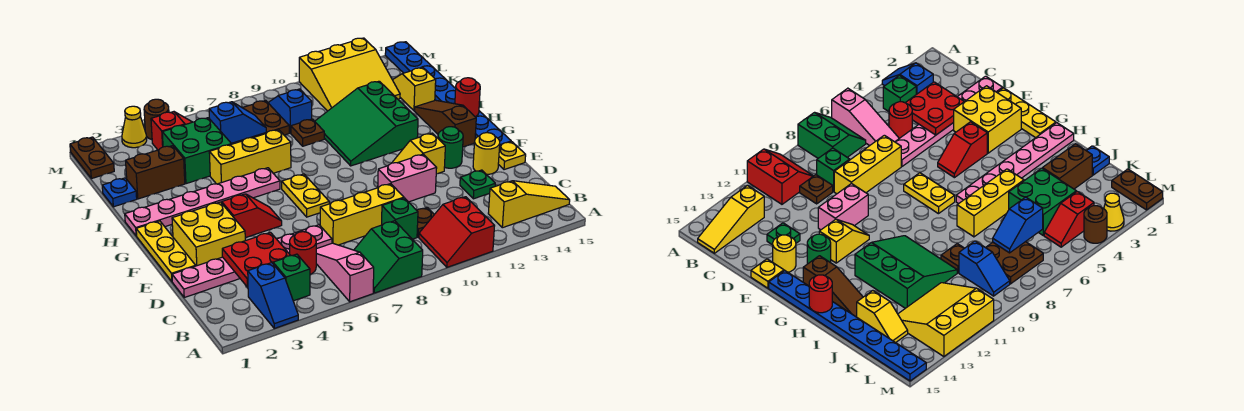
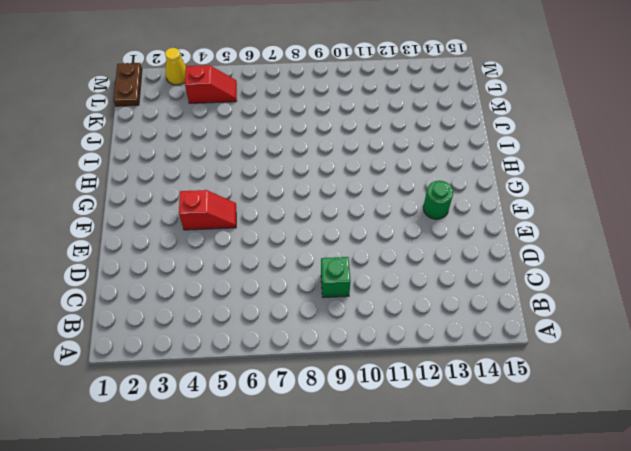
none -> blue slope A3:B3 level 1 top B
none -> pink slope A6:C6 level 1 top A
none -> green slope A7:B8 level 1 top 8
none -> red slope A10:B11 level 1 top 11

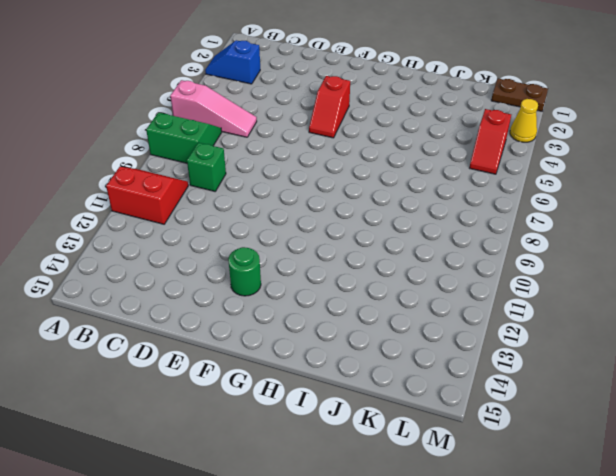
none -> green brick B4 level 1
none -> yellow slope B13:B15 level 1 top 13
none -> red round brick C5 level 1
none -> brown plate C10 level 1

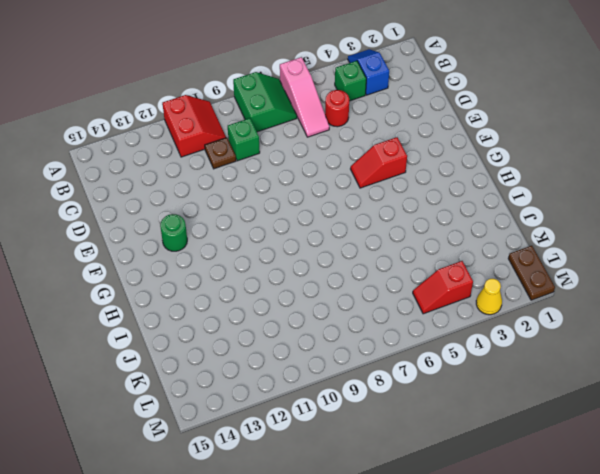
none -> yellow slope B13:B15 level 1 top 13
none -> pink plate D1:D6 level 1
none -> yellow brick D7:D9 level 1
none -> green plate D13 level 1

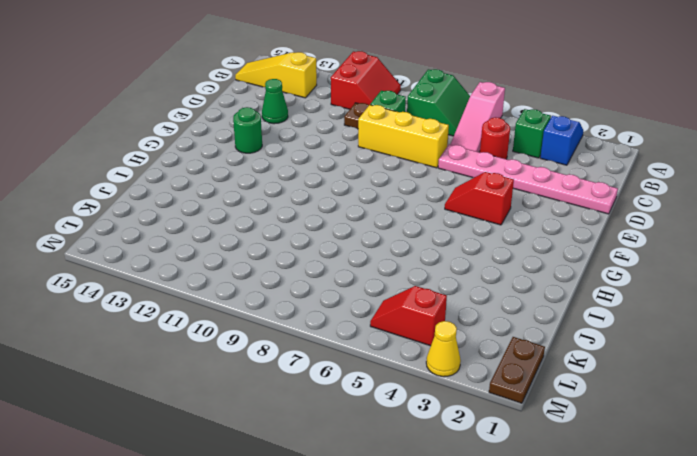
green cone D13 level 1 -> green plate D13 level 1
none -> yellow plate E1:G1 level 1
none -> yellow brick E2:F3 level 1
none -> pink brick E10:E11 level 1
none -> yellow round brick E14 level 1

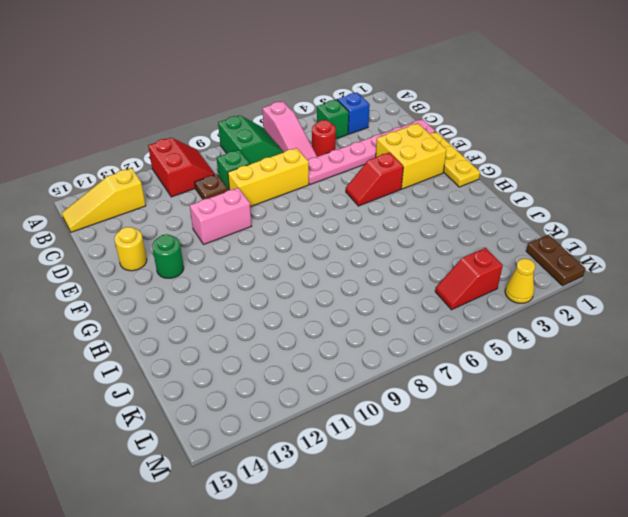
none -> green plate D13 level 1
none -> yellow plate E15 level 1
none -> yellow plate F7:G7 level 1
none -> yellow slope F11:F12 level 1 top 12

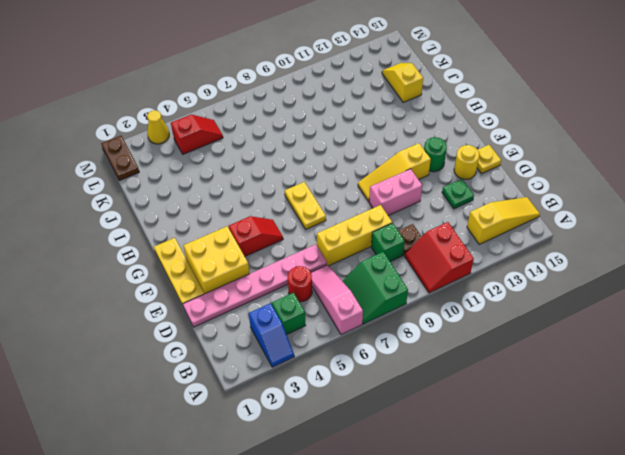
yellow slope F10:F12 level 1 top 12 -> yellow slope F11:F12 level 1 top 12
none -> blue plate F15:M15 level 1
none -> brown slope G14:I14 level 1 top G
none -> pink plate H1:H6 level 1
none -> green slope H10:J12 level 1 top 12

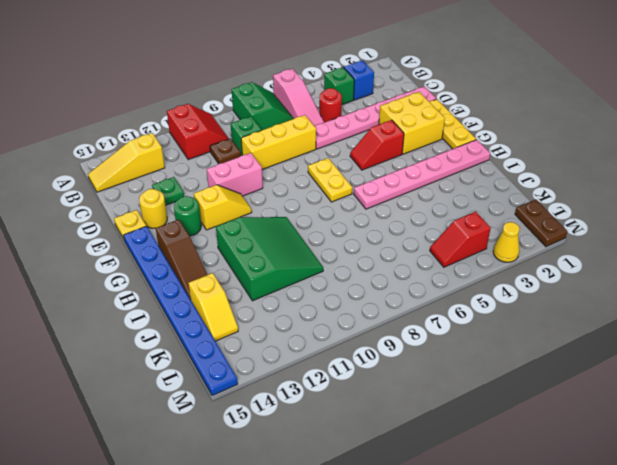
none -> yellow brick I5:I7 level 1
none -> blue plate J1 level 1
none -> brown brick J2:J3 level 1
none -> green brick J4:K5 level 1

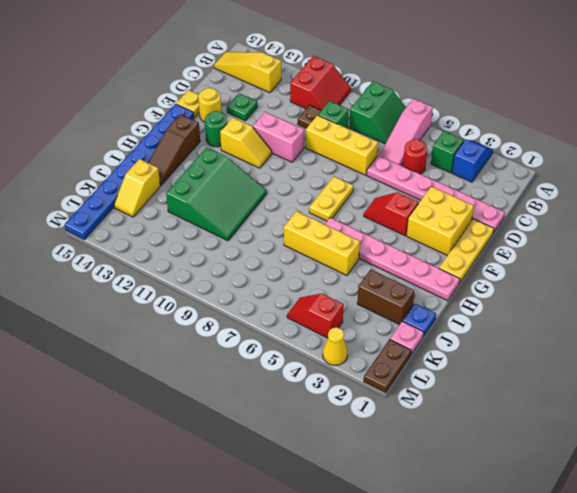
pink plate K1 level 1 -> none
none -> green brick J4:K5 level 1
none -> brown plate J9 level 1
none -> brown plate K7:L8 level 1
none -> blue slope K9:L9 level 1 top K

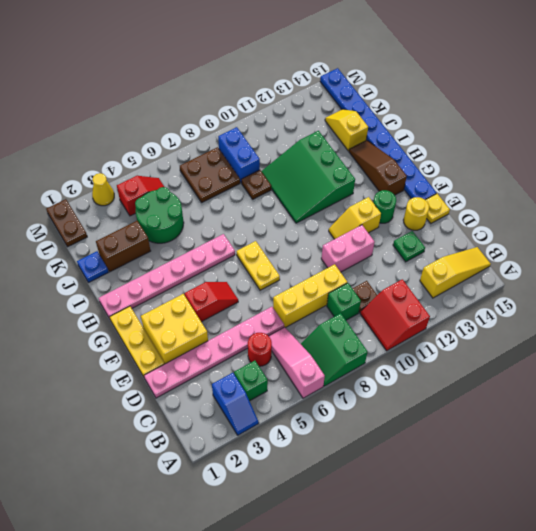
green round brick J4:K5 level 1 -> green brick J4:K5 level 1
blue brick K9:L9 level 1 -> blue slope K9:L9 level 1 top K
none -> yellow brick I5:I7 level 1
none -> yellow slope K11:M13 level 1 top M
none -> brown round brick M4 level 1
none -> red plate C3:D4 level 2

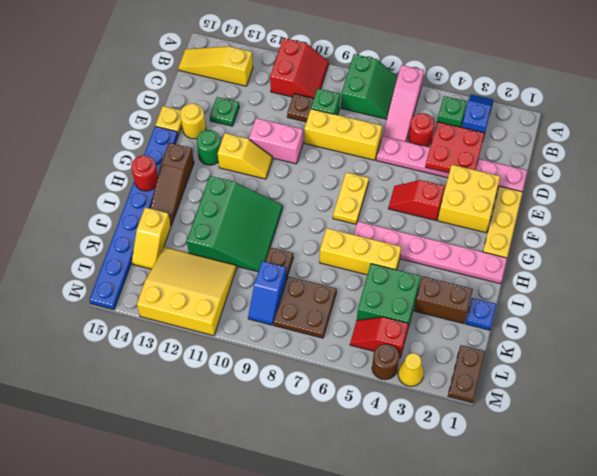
none -> blue slope K6:K7 level 2 top 6

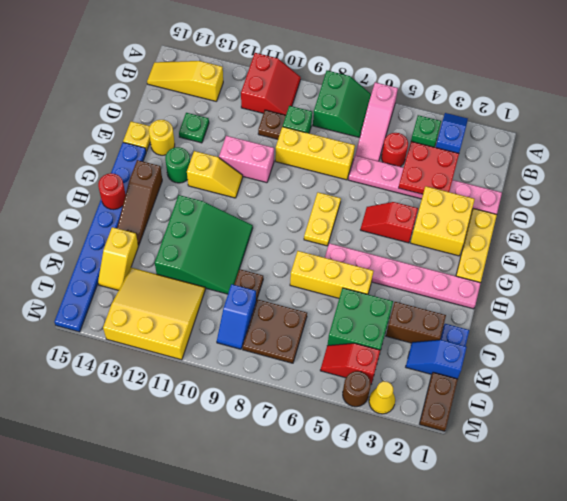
blue slope K1:K2 level 1 top 1 -> blue slope K6:K7 level 2 top 6

